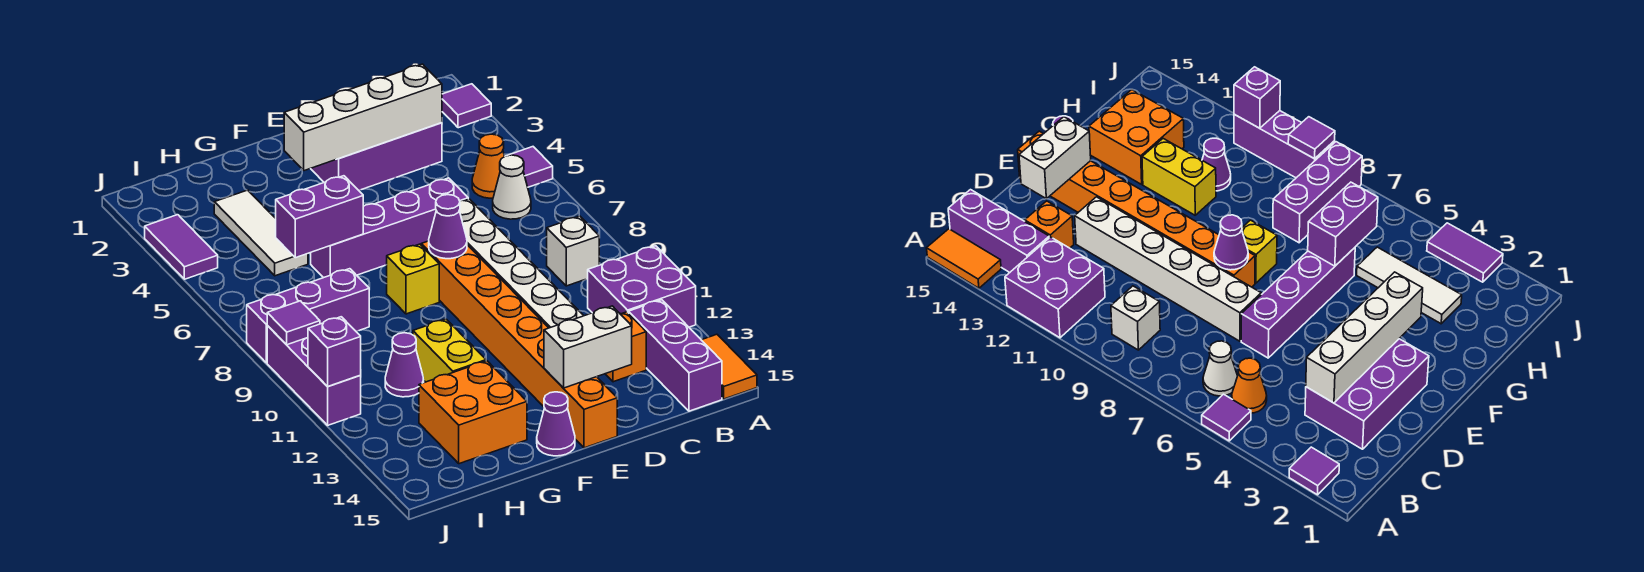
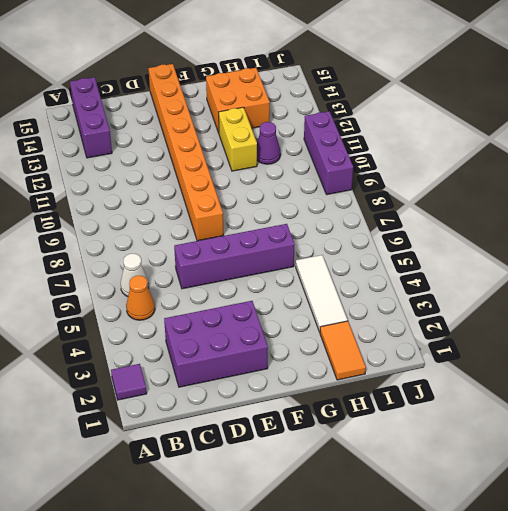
orange tile H1:H2 level 1 -> orange tile A14:A15 level 1
none -> purple tile A5 level 1
none -> purple brick A11:B12 level 1
none -> white brick B9 level 1

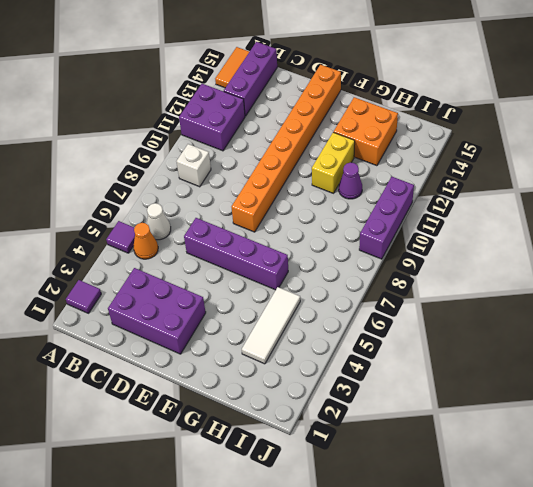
none -> orange brick C13 level 1
none -> white brick D7:D12 level 1
none -> yellow brick F8 level 1

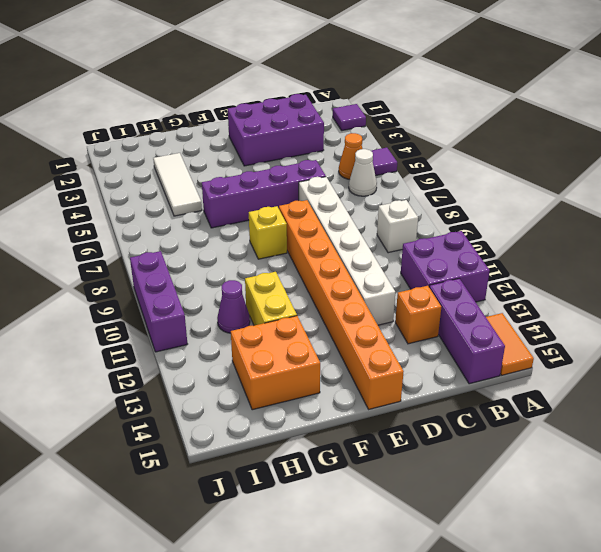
none -> purple cone F15 level 1
none -> purple brick H8:J8 level 1
none -> purple tile J3:J4 level 1

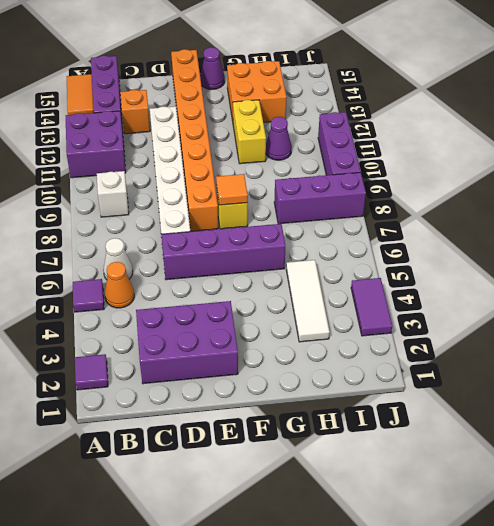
orange tile F8 level 2 -> none
none -> white brick C3:F3 level 2
none -> white brick D14:E14 level 2
none -> purple cone E8 level 2

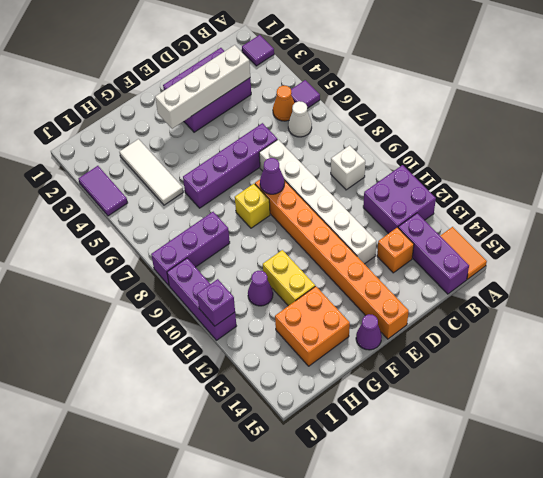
none -> white brick D14:E14 level 2
none -> purple brick G6:H6 level 2
none -> purple tile J9 level 2

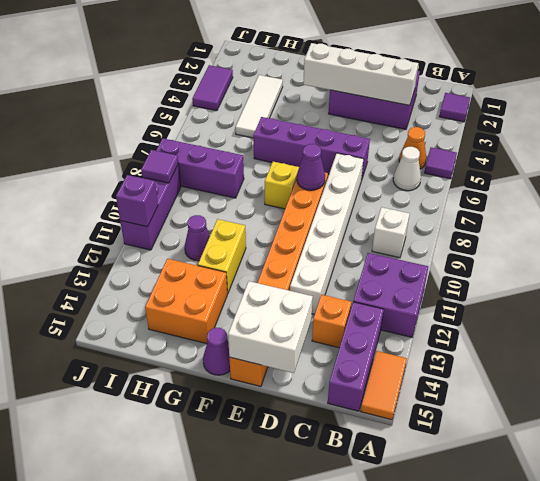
white brick D14:E15 level 2 -> white brick D14:E14 level 2
none -> purple brick G6:H6 level 2

